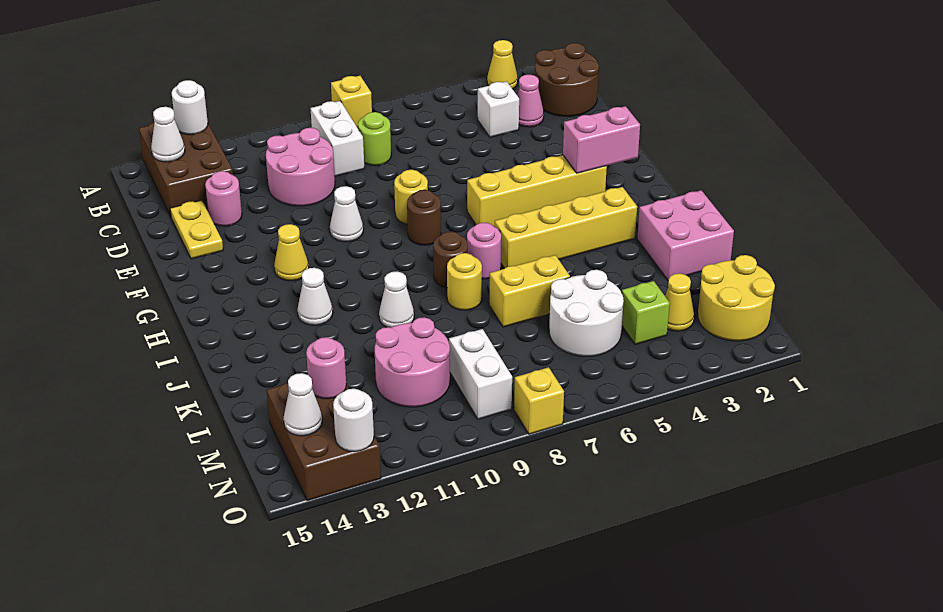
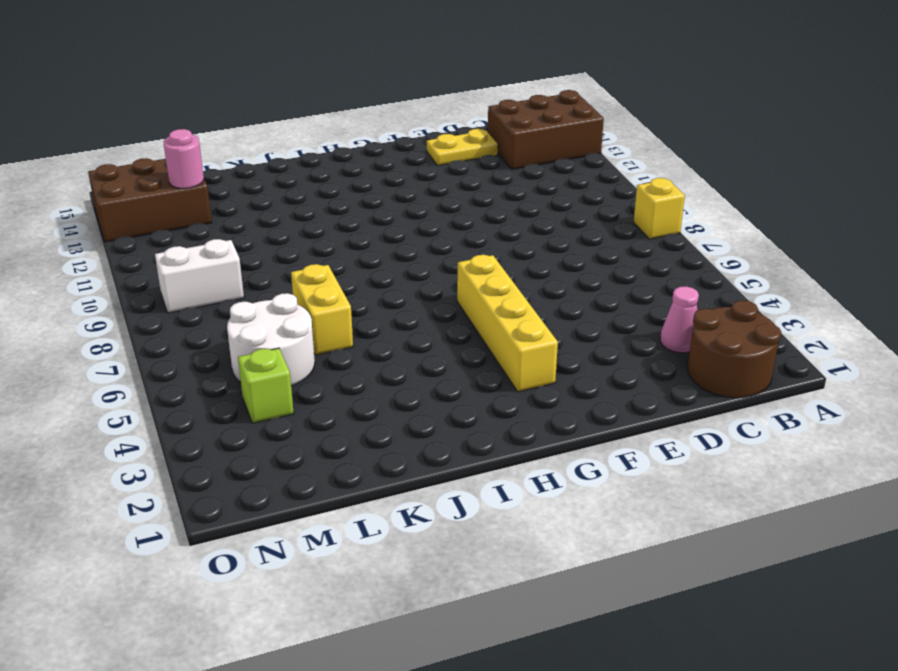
none -> yellow cone A3 level 1
none -> white brick B9:C9 level 1
none -> white brick C4 level 1
none -> lime round brick C8 level 1

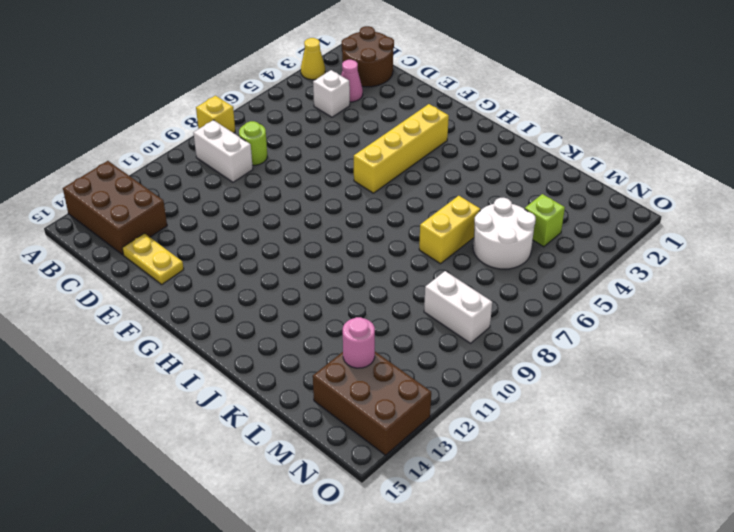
none -> pink round brick C10:D11 level 1
none -> pink round brick D13 level 1
none -> yellow round brick F8 level 1
none -> white cone F10 level 1

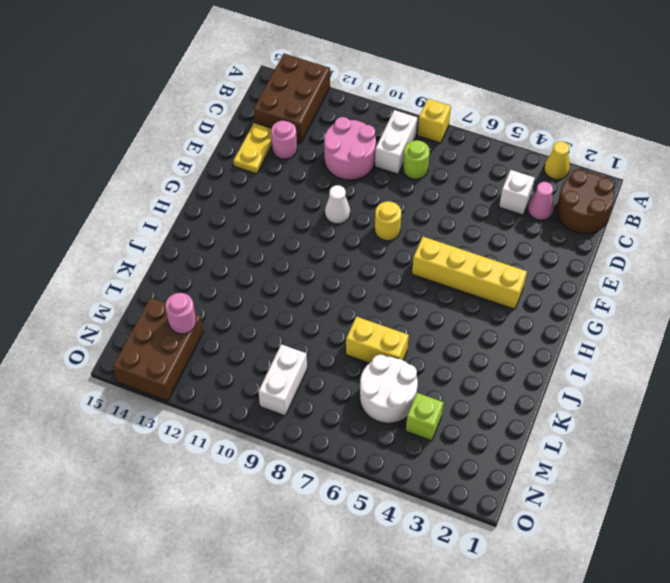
none -> brown round brick G8 level 1
none -> yellow cone G12 level 1
none -> yellow brick I3:I6 level 1
none -> pink round brick I7 level 1

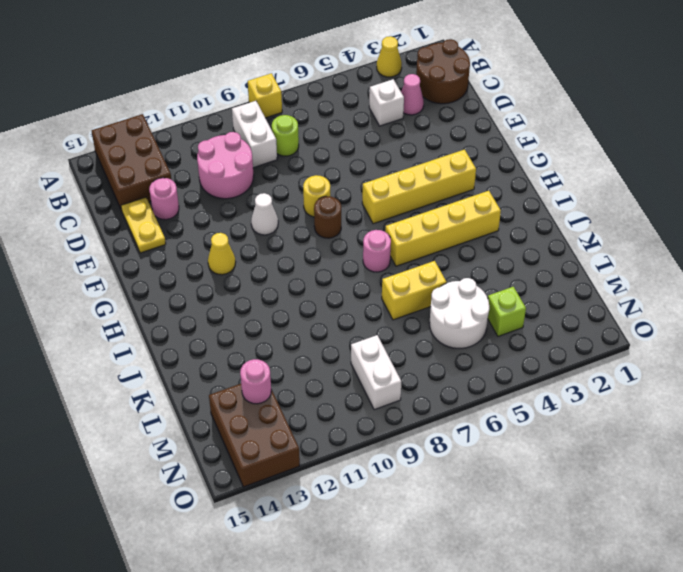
none -> brown round brick I8 level 1
none -> white cone I12 level 1
none -> pink brick J1:K2 level 1
none -> yellow round brick J8 level 1

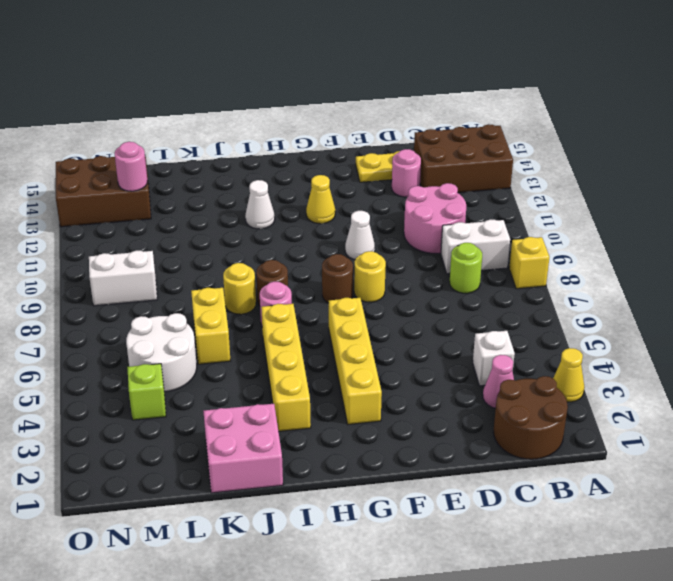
none -> white cone J10 level 1
none -> pink round brick L10:M11 level 1
none -> yellow round brick M1:N2 level 1
none -> yellow cone M3 level 1

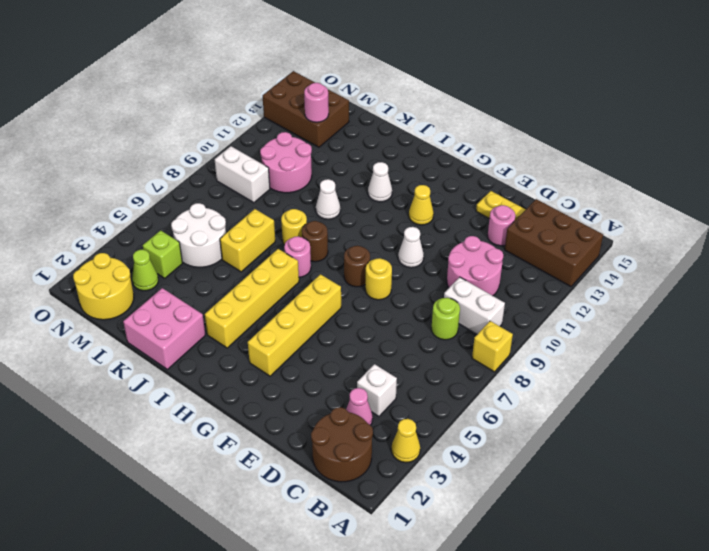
lime cone M3 level 1 -> yellow cone M3 level 1
none -> yellow brick O8 level 1
none -> white round brick A13 level 2
none -> white cone B14 level 2
none -> pink brick G2:G3 level 2

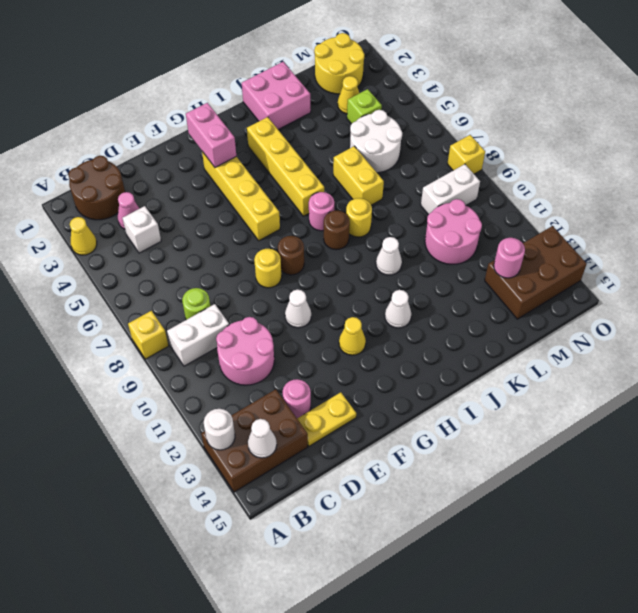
none -> white cone N14 level 2
none -> white round brick O13 level 2

